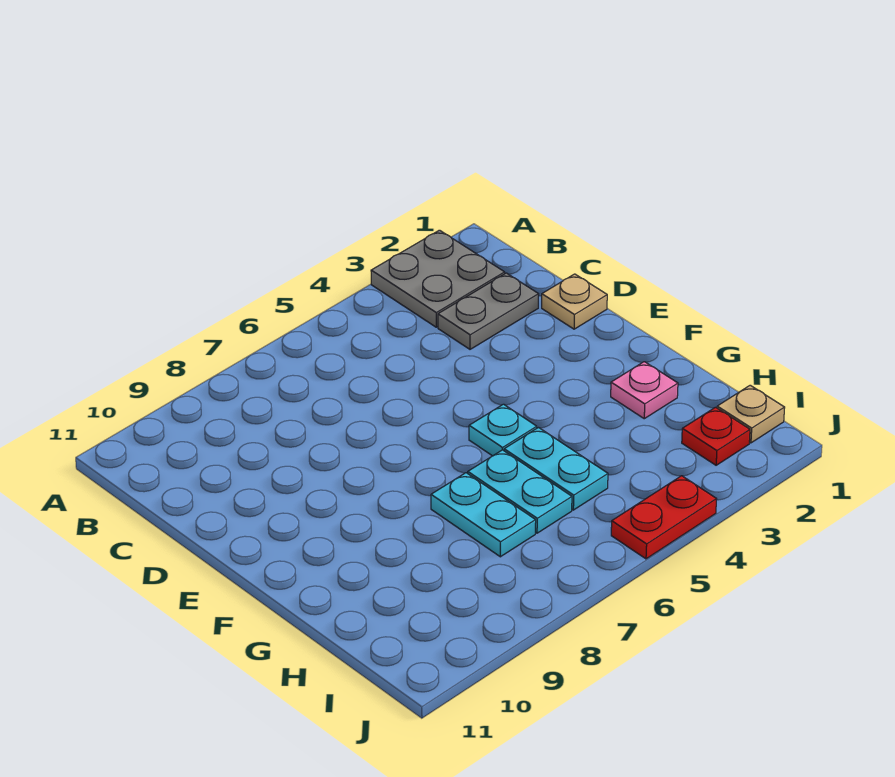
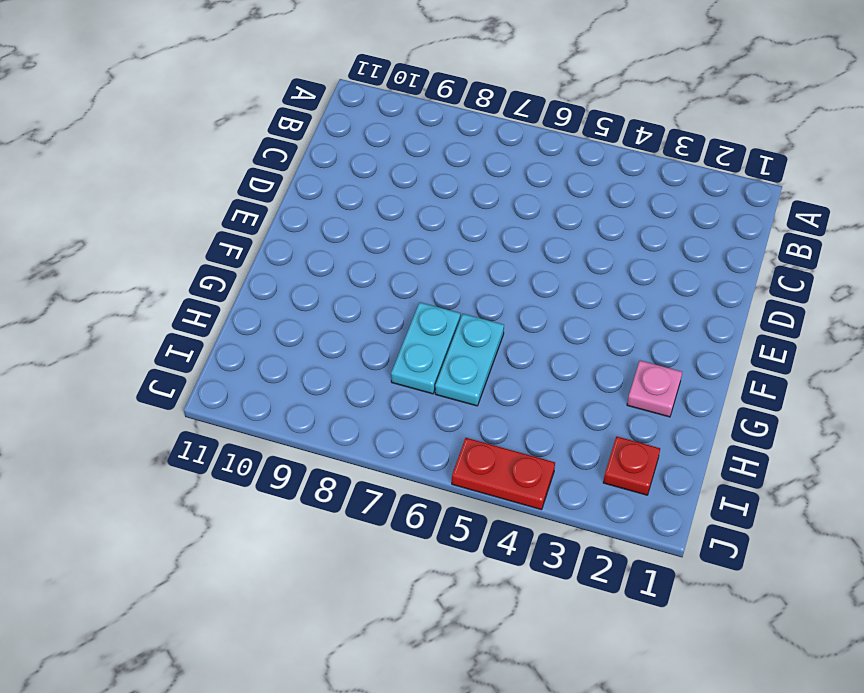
none -> grey plate A2:B3 level 1
none -> grey plate C2:C3 level 1

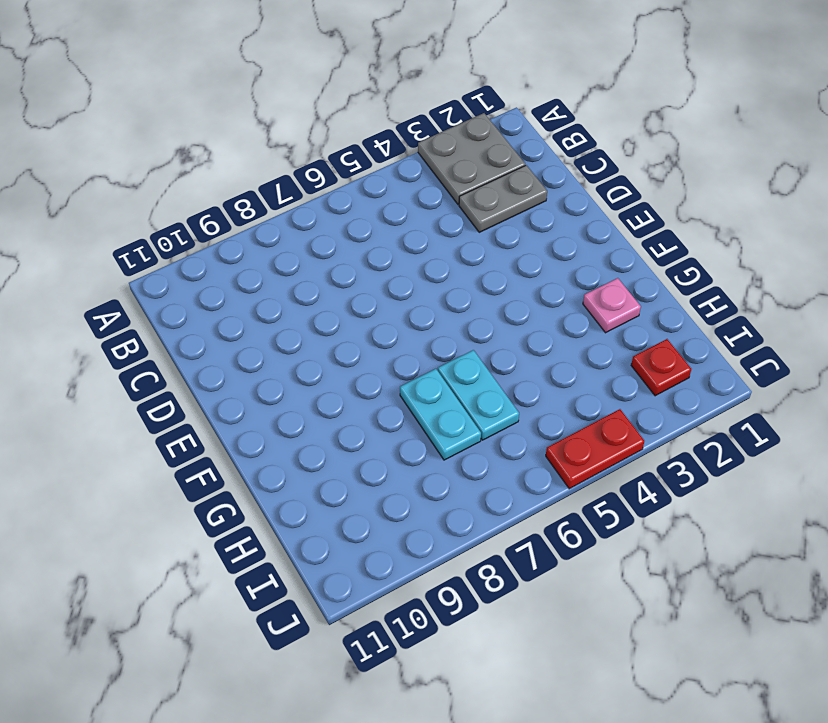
none -> tan plate D1 level 1
none -> cyan plate F5 level 1

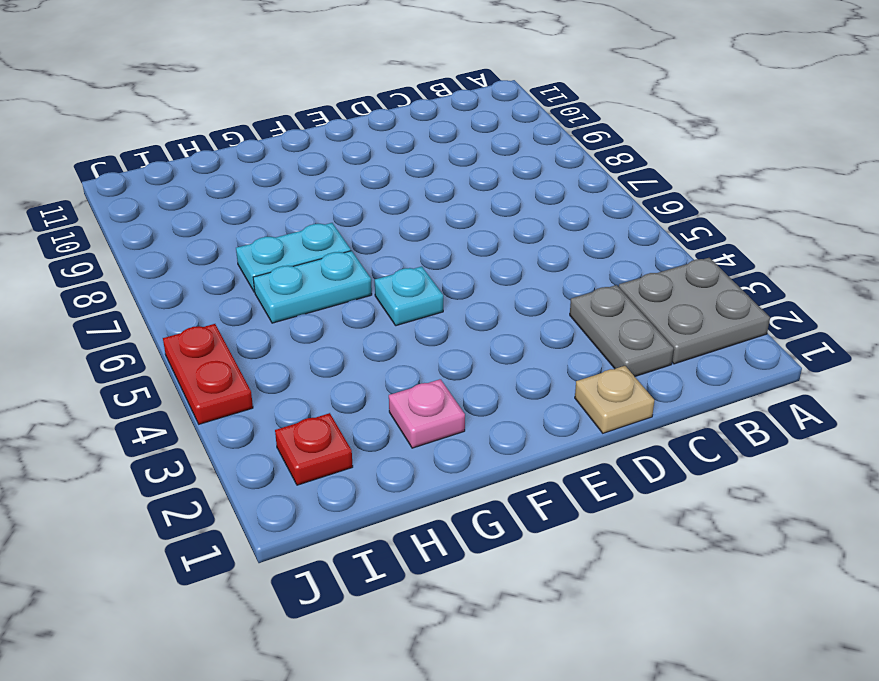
none -> cyan plate G5:H5 level 1
none -> tan plate I1 level 1

